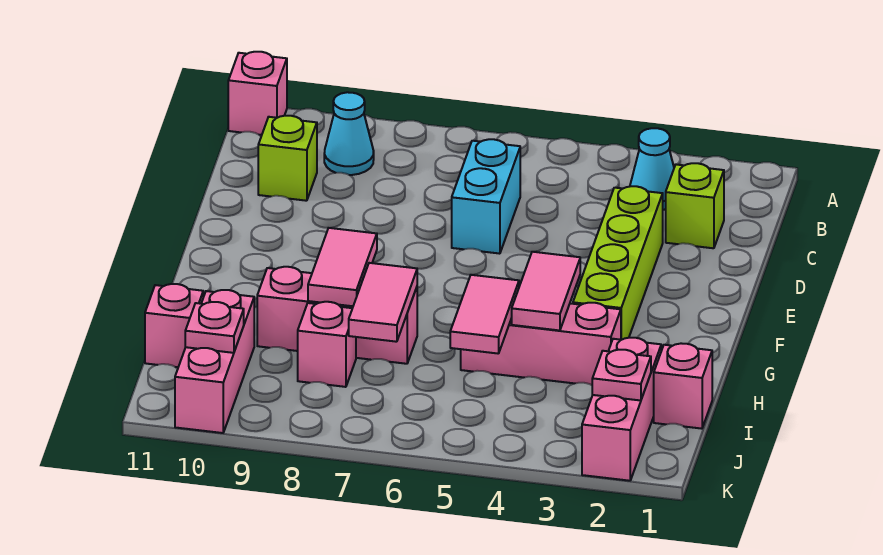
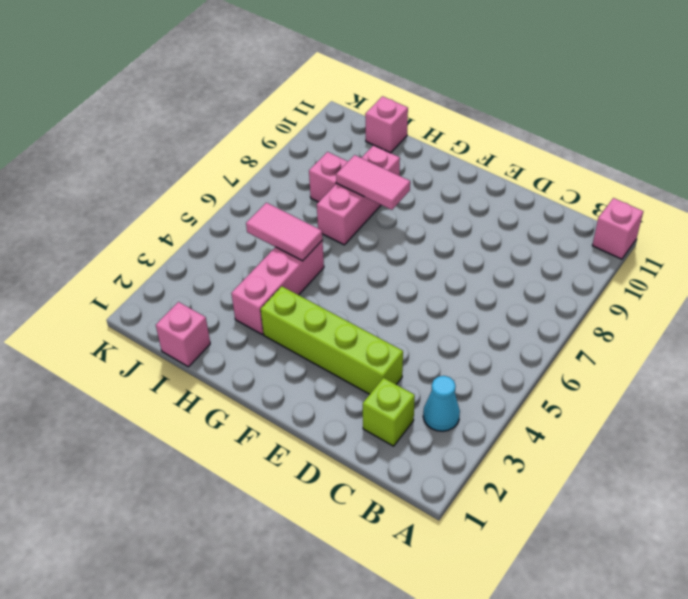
none -> cyan cone B9 level 1
none -> cyan brick C6:D6 level 1
none -> lime brick C10 level 1

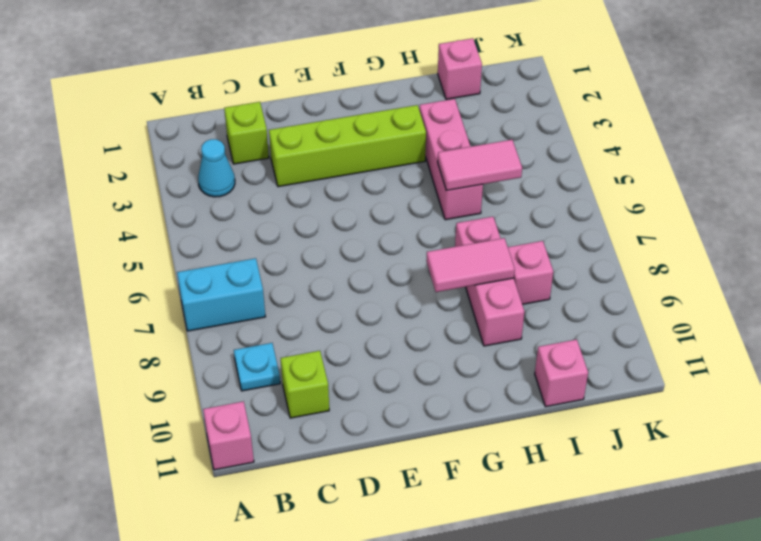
cyan brick A7:B7 level 1 -> cyan brick C6:D6 level 1
cyan plate B9 level 1 -> cyan cone B9 level 1
none -> pink brick I2:K2 level 1
none -> pink brick I10:K10 level 1
none -> pink tile G4:H4 level 2

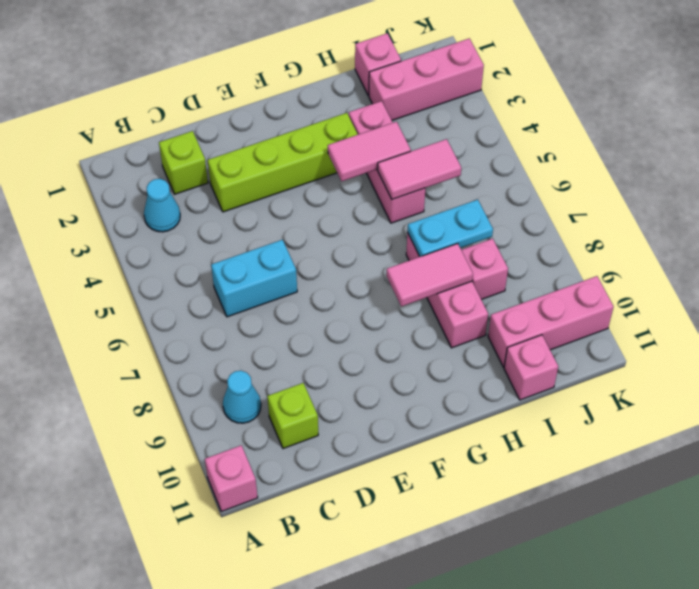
cyan plate H7:I7 level 2 -> pink tile H7:I7 level 2
none -> pink plate J2 level 2
none -> pink plate J10 level 2

